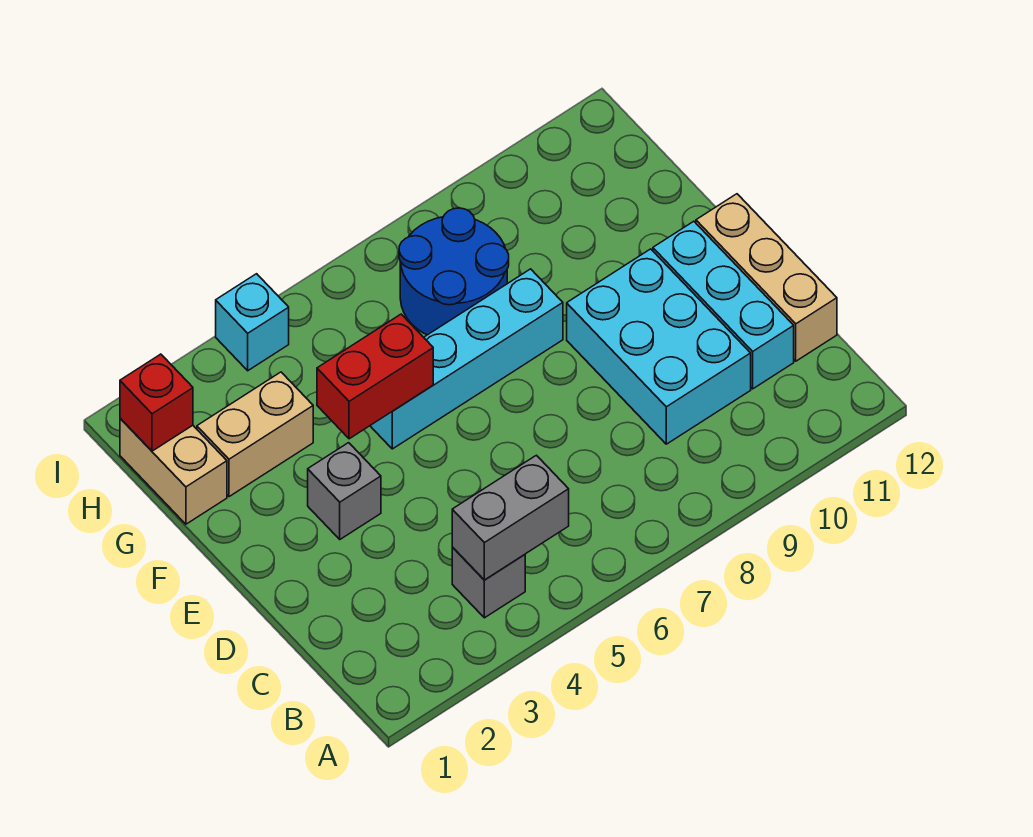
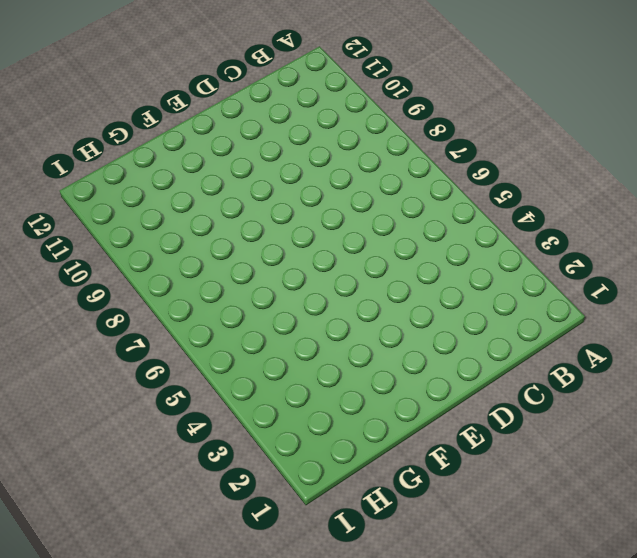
none -> grey brick B4 level 1
none -> cyan brick C9:E10 level 1
none -> cyan brick C11:E11 level 1

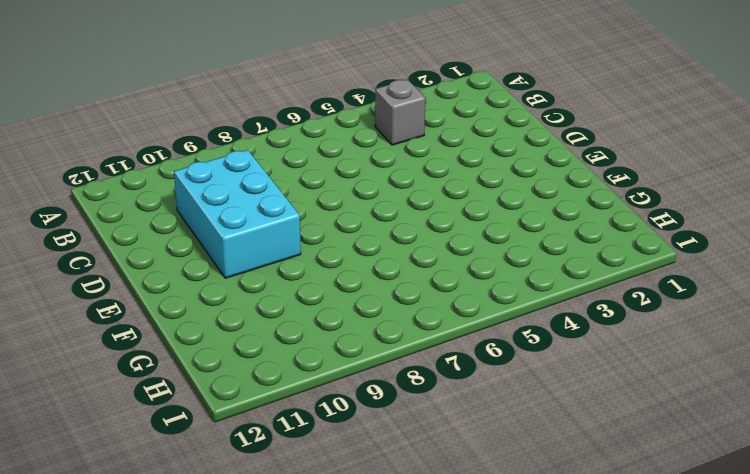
none -> cyan brick C11:E11 level 1
none -> tan brick C12:E12 level 1
none -> grey brick E3 level 1

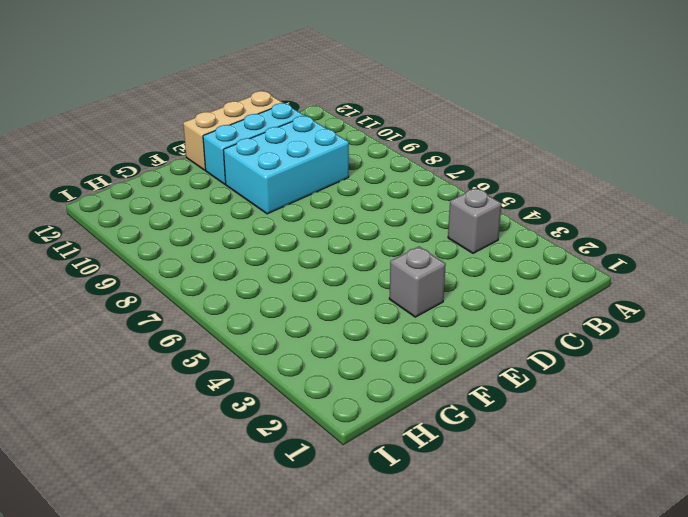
none -> cyan brick F5:F8 level 1
none -> tan brick G1:H1 level 1
none -> tan brick G2:G3 level 1

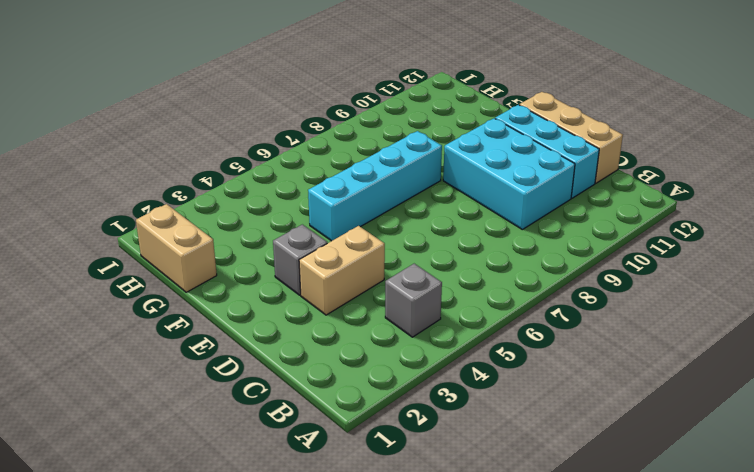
tan brick D3:D4 level 1 -> tan brick G2:G3 level 1
none -> blue round brick G7:H8 level 1
none -> cyan brick I4 level 1
none -> grey brick B4:B5 level 2

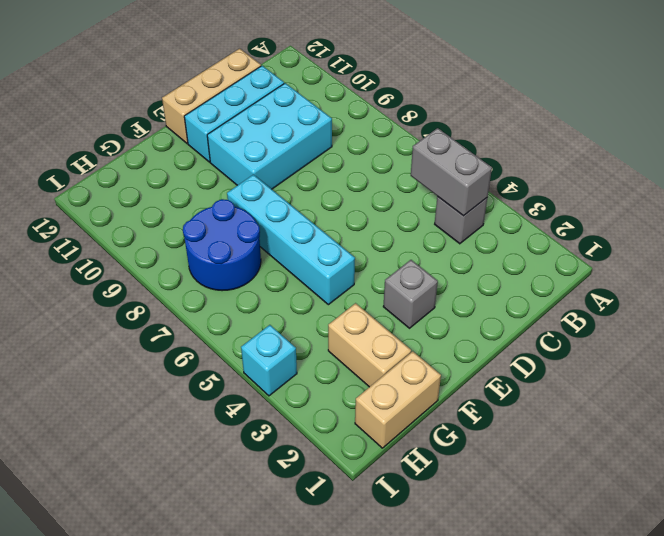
none -> red brick F4:F5 level 2
none -> red brick H1 level 2

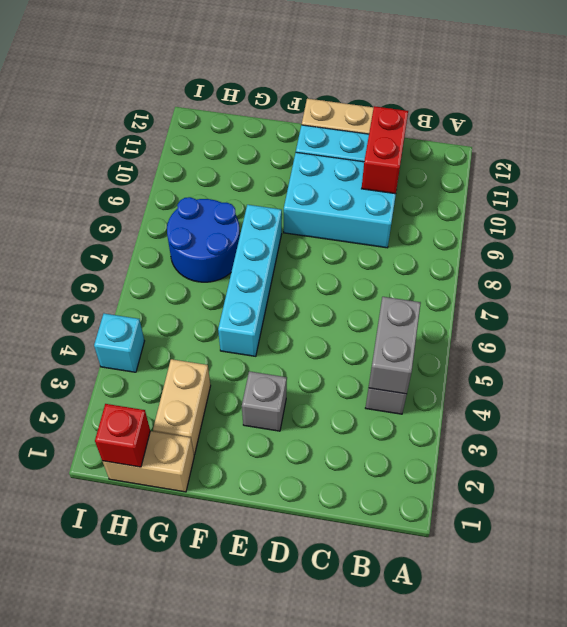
red brick C10:C11 level 2 -> red brick F4:F5 level 2

